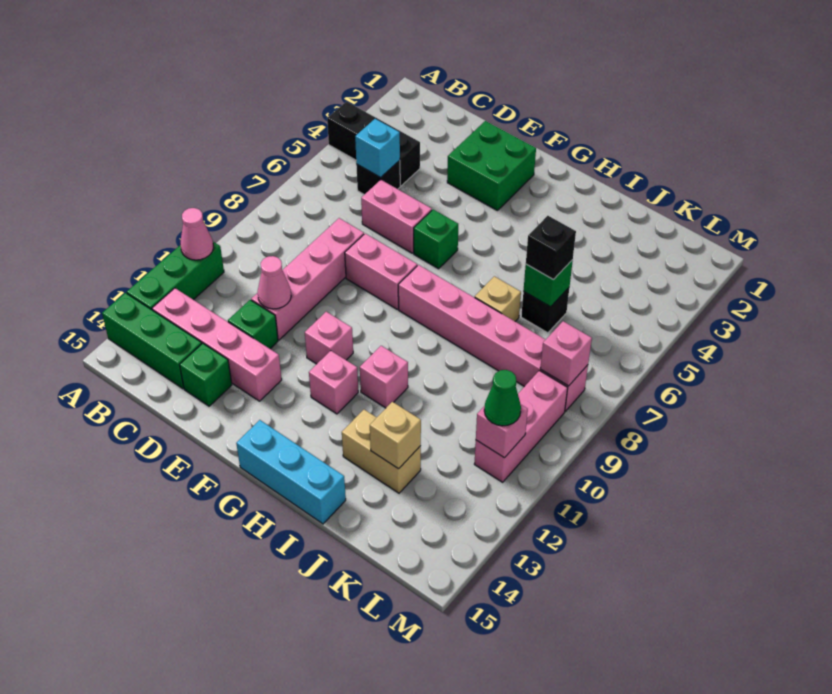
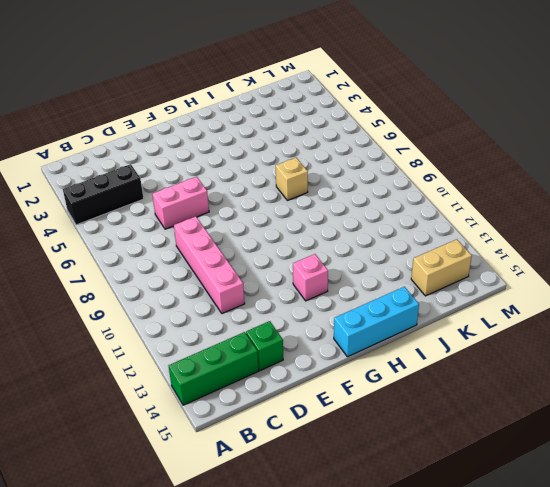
tan brick K14:L14 level 1 -> tan brick I13:J13 level 1
none -> green brick A11:A13 level 1
none -> pink brick B13:E13 level 1
none -> black brick C5 level 1
none -> green brick D12 level 1

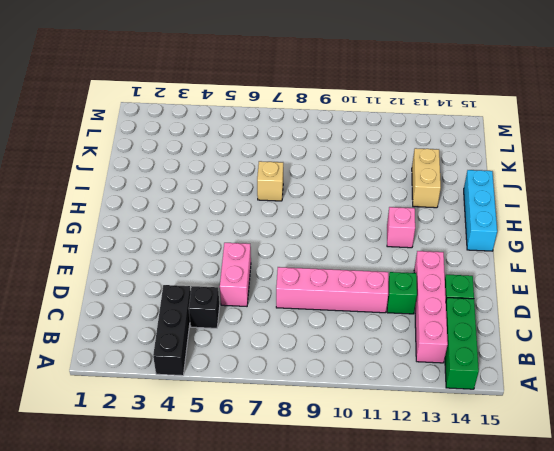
none -> green brick A11:A13 level 1
none -> green brick E2:F3 level 1
none -> pink brick E8:F8 level 1
none -> green brick F6 level 1

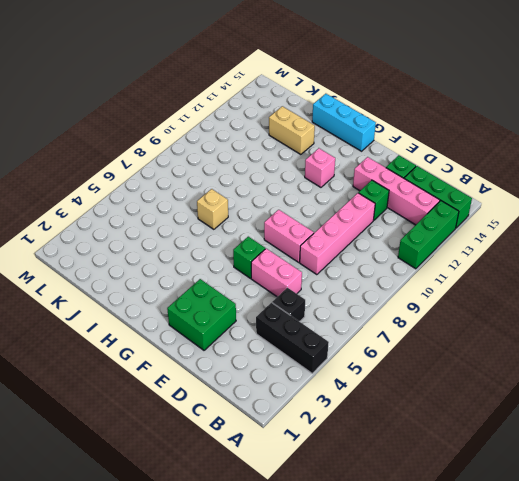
none -> pink brick F11 level 1
none -> pink brick G8:L8 level 1
none -> pink brick H11 level 1
none -> black brick J6 level 1

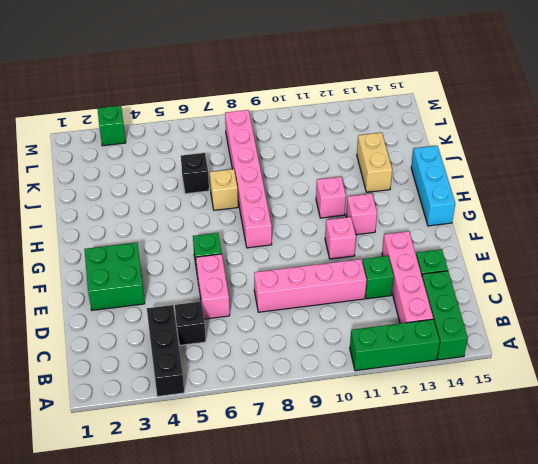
green brick M3 level 1 -> green brick J6 level 2
none -> pink brick E8:F8 level 1
none -> pink brick L9:L11 level 1
none -> pink cone A11 level 2
none -> cyan brick C5 level 2

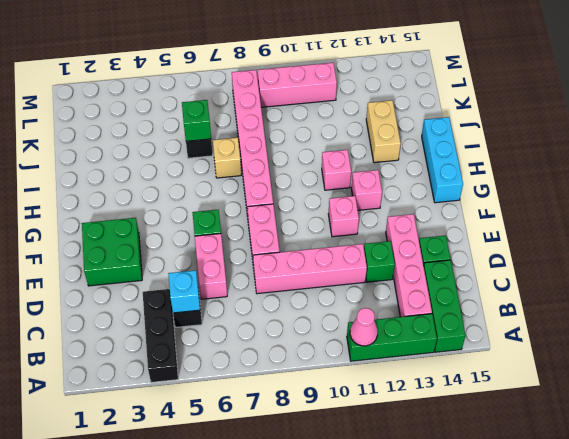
none -> pink cone D11 level 2
none -> tan brick J13 level 2
none -> pink brick L8 level 2
none -> pink brick L11 level 2

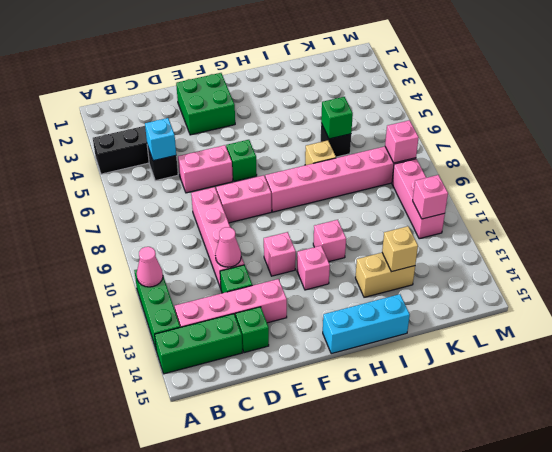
none -> black brick J6 level 3
none -> green cone L11 level 3

